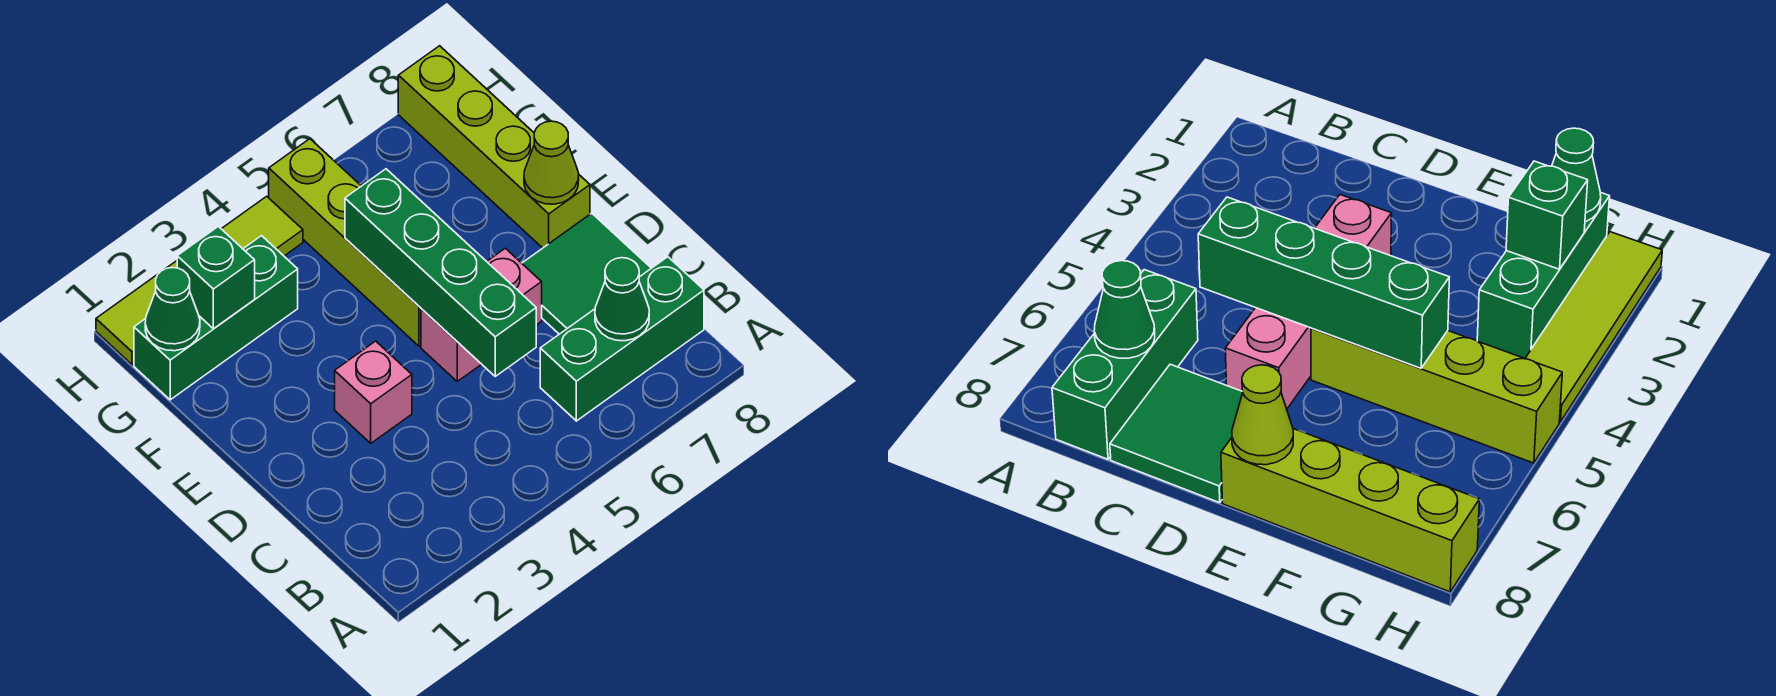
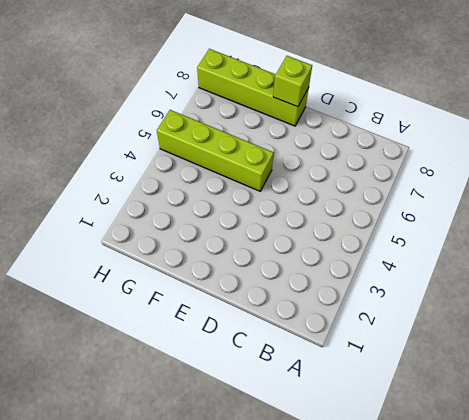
lime brick E8 level 2 -> lime cone E8 level 2
none -> green brick B6:B8 level 1
none -> green tile C7:D8 level 1
none -> pink brick D3 level 1

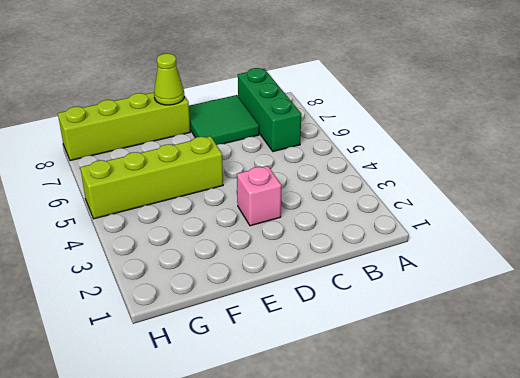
none -> pink brick D5:D6 level 1
none -> green brick G1:G3 level 1
none -> lime tile H1:H4 level 1

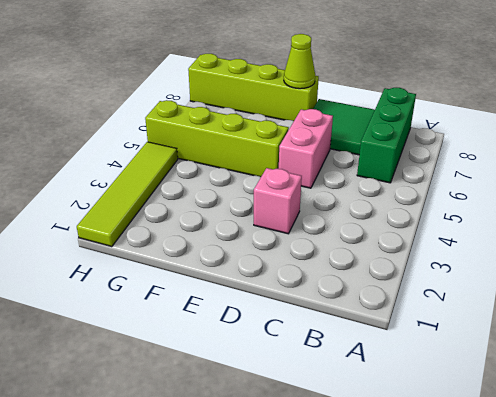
none -> green brick G1:G3 level 1
none -> green cone B7 level 2
none -> green brick C5:F5 level 2

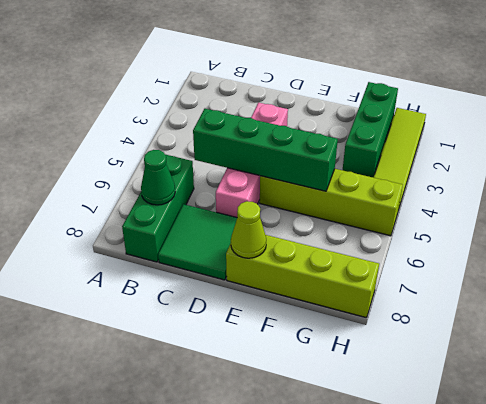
none -> green cone G1 level 2
none -> green brick G2 level 2

